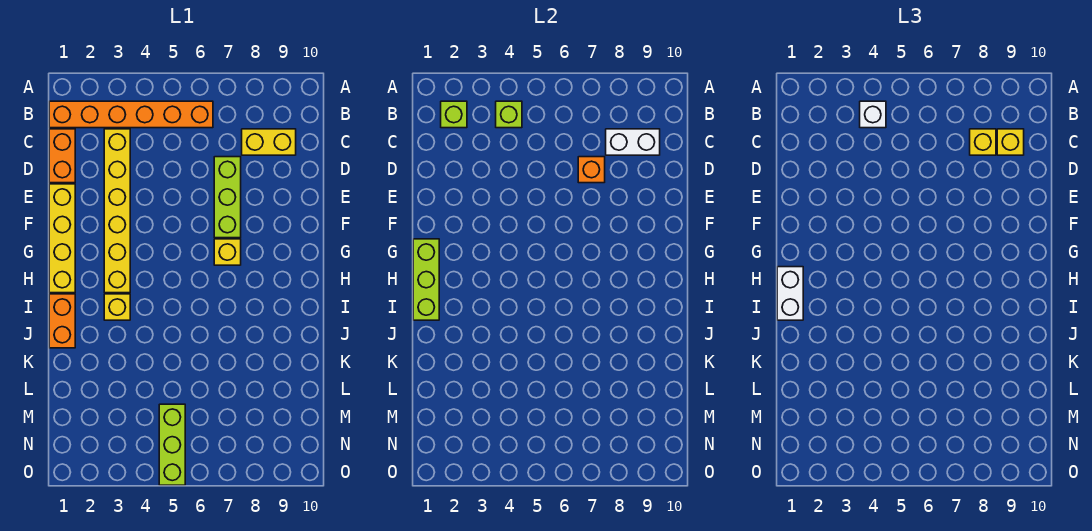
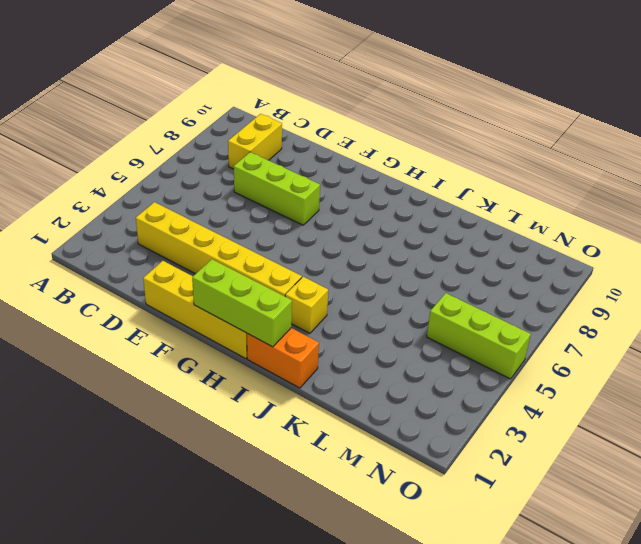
none -> orange brick B1:B6 level 1
none -> orange brick C1:D1 level 1
none -> yellow brick G7 level 1

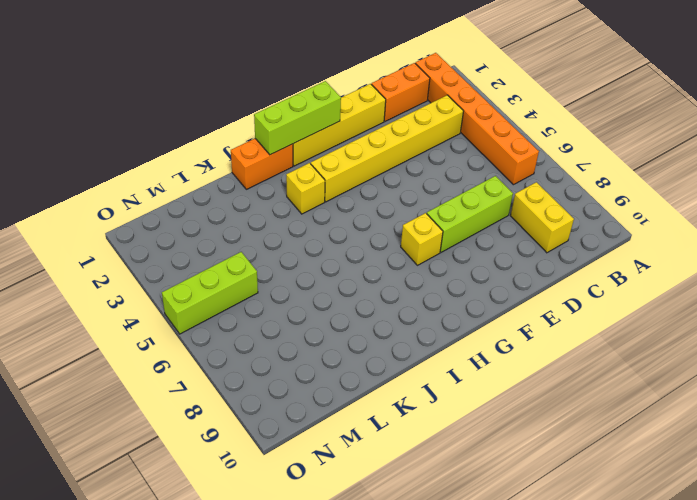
none -> lime brick B2 level 2
none -> lime brick B4 level 2
none -> white brick C8:C9 level 2

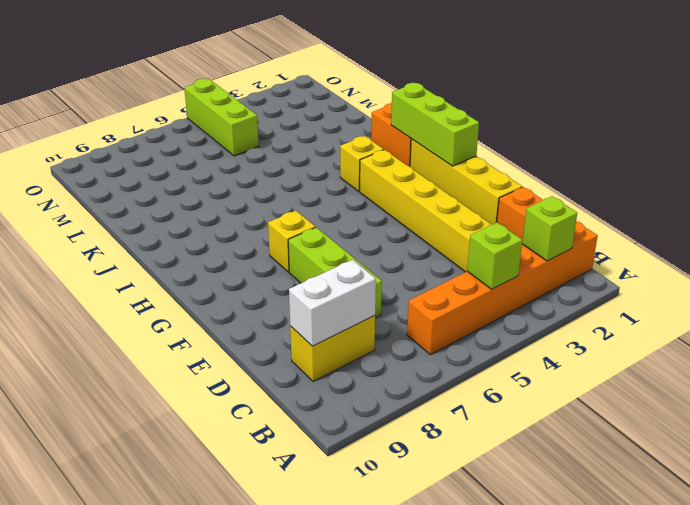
none -> orange brick D7 level 2
none -> white brick B4 level 3
none -> yellow brick C8 level 3

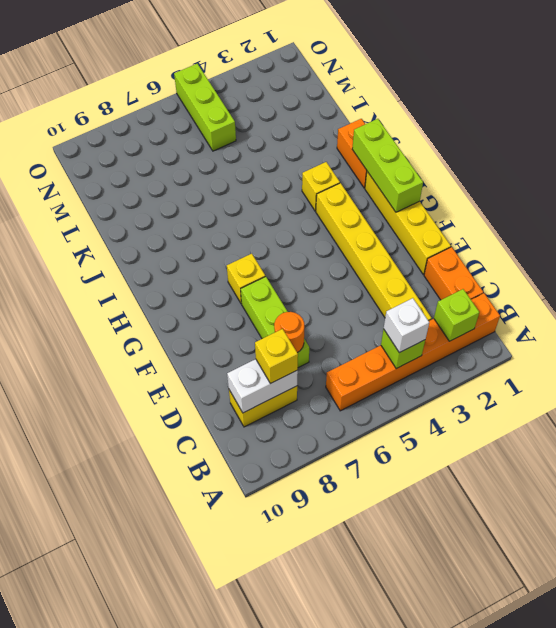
orange round brick D7 level 2 -> orange brick D7 level 2
none -> yellow brick C9 level 3
none -> white brick H1:I1 level 3

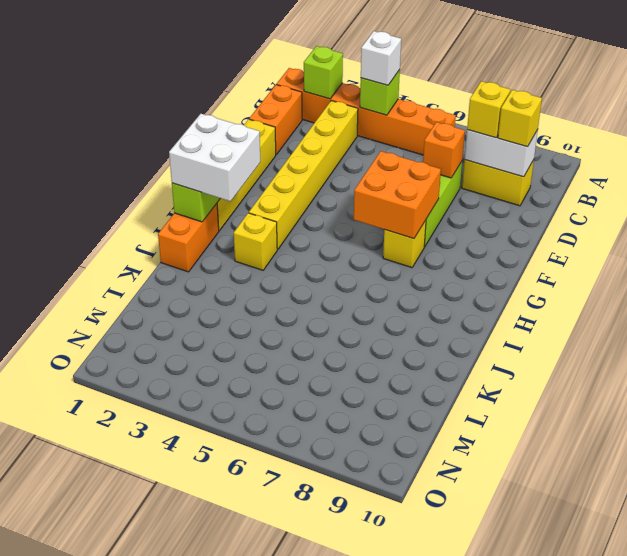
orange brick F6:G7 level 2 -> none
white brick H1:I2 level 3 -> white brick H1:I1 level 3
none -> lime brick M5:O5 level 1

